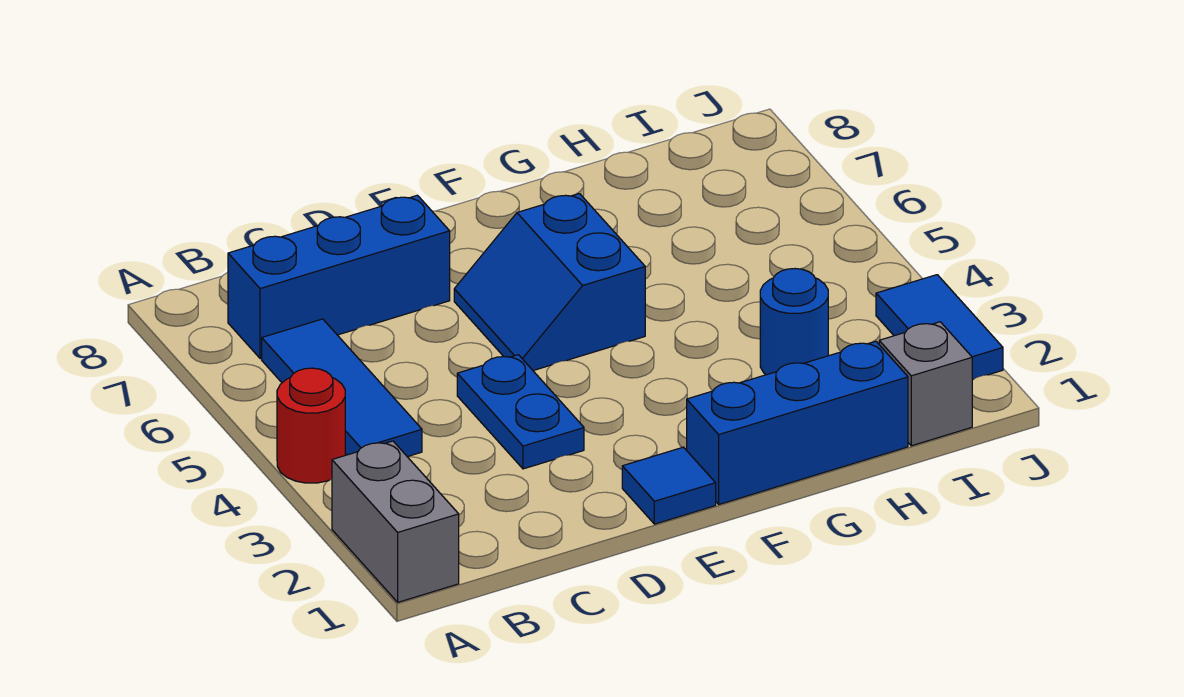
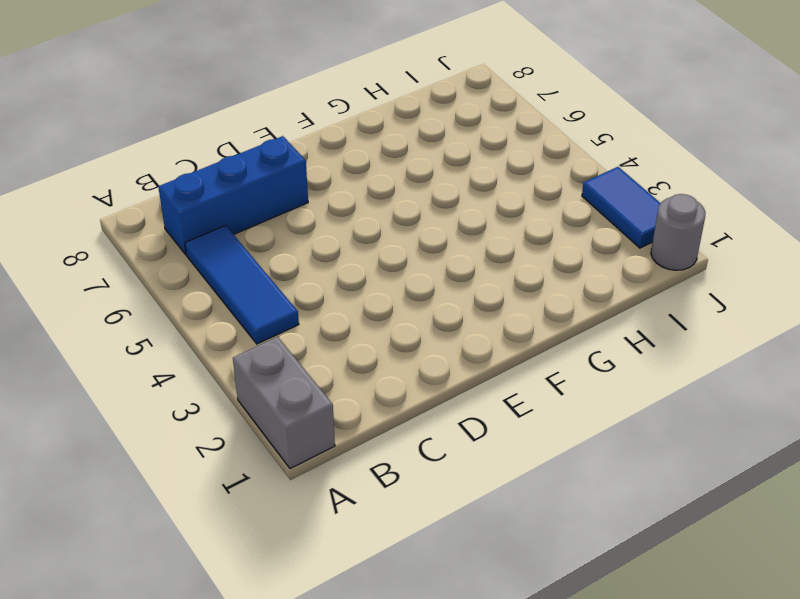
grey round brick J1 level 1 -> none
none -> red round brick A4 level 1
none -> blue plate D3:D4 level 1

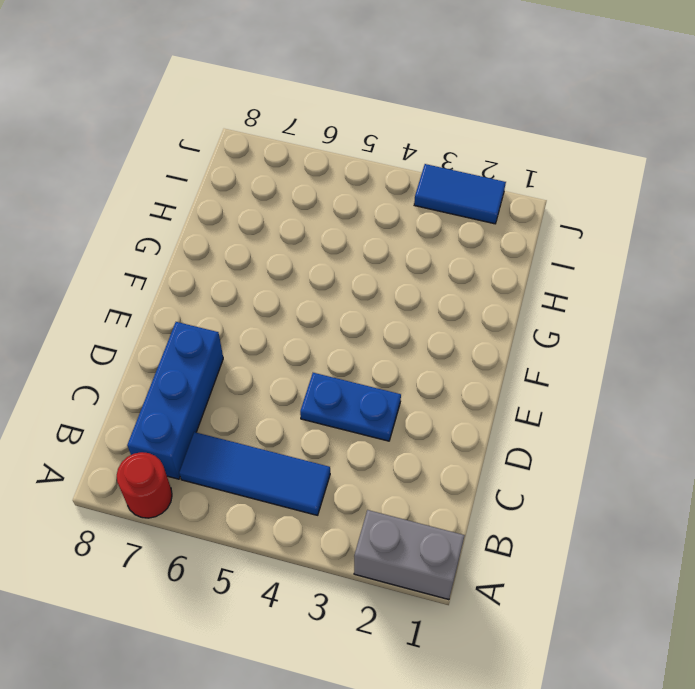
red round brick A7 level 1 -> red round brick A4 level 1
none -> blue tile E1 level 1
none -> blue slope E5:F6 level 1 top F

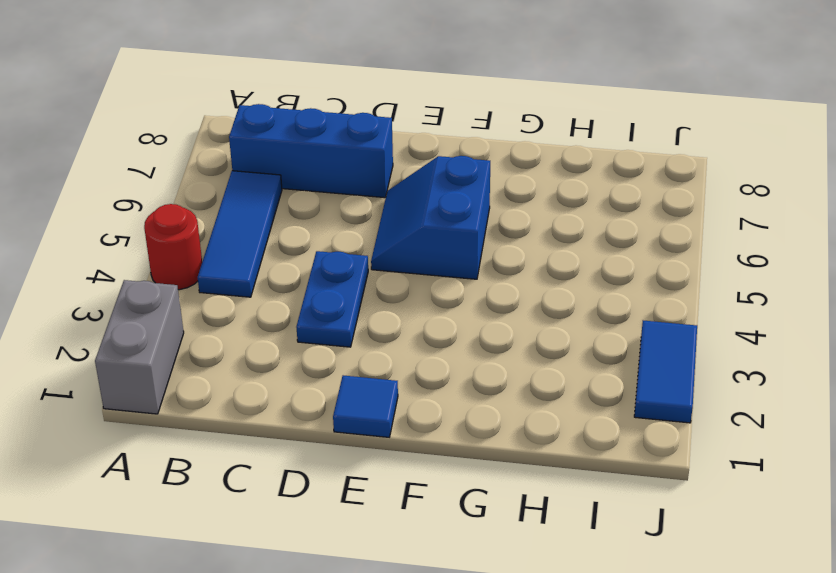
none -> blue brick F1:H1 level 1
none -> blue round brick H3 level 1

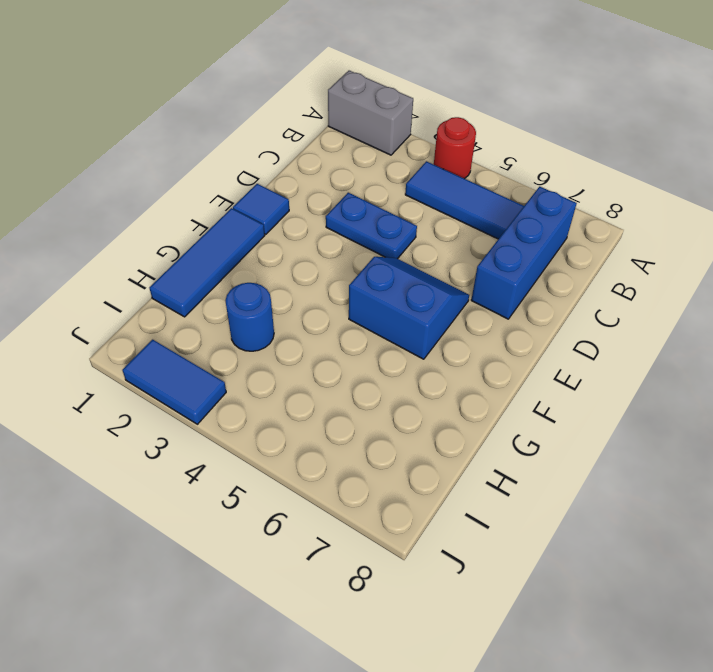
blue tile F1:H1 level 1 -> blue brick F1:H1 level 1
none -> grey brick I1 level 1

